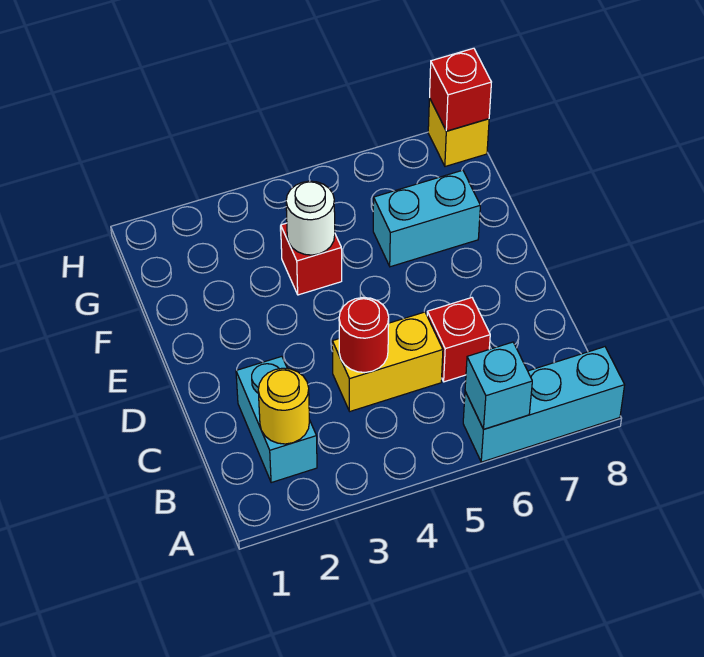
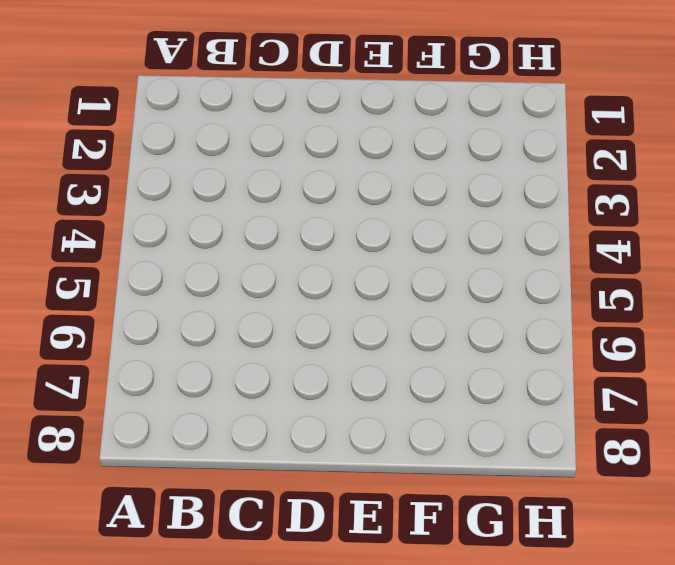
none -> cyan brick A6:A8 level 1
none -> cyan brick B2:C2 level 1
none -> yellow brick C4:C5 level 1

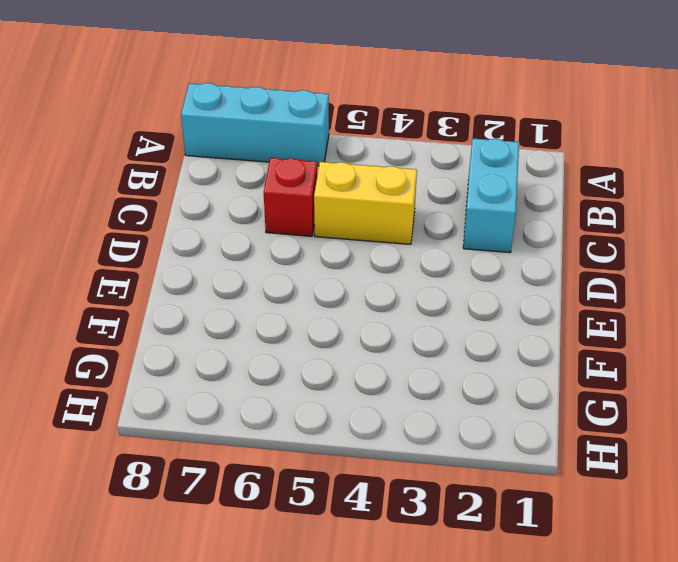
none -> red brick F4 level 1
none -> cyan brick F6:F7 level 1
none -> yellow brick H8 level 1

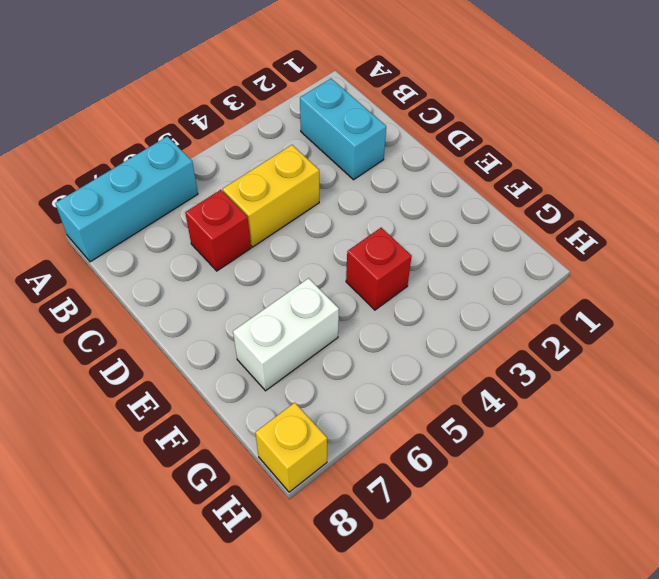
white brick F6:F7 level 1 -> cyan brick F6:F7 level 1
none -> cyan brick A6 level 2
none -> yellow round brick B2 level 2
none -> red round brick C4 level 2

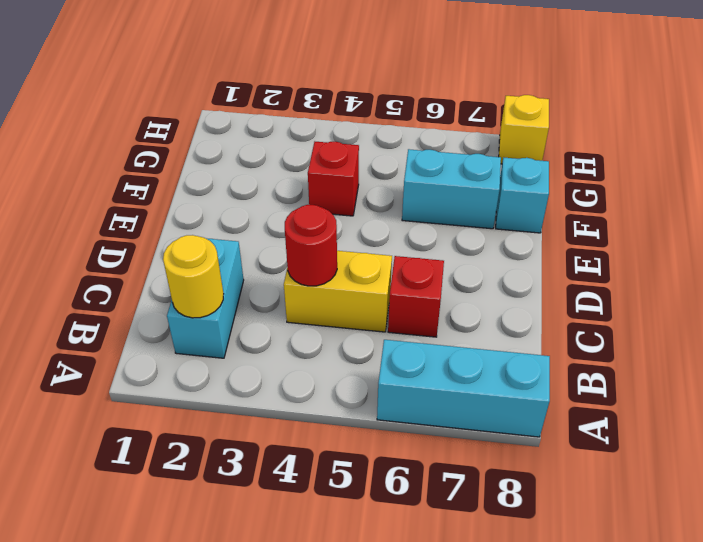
cyan brick F8 level 1 -> cyan brick A6 level 2
none -> white round brick F4 level 2
none -> red brick H8 level 2

